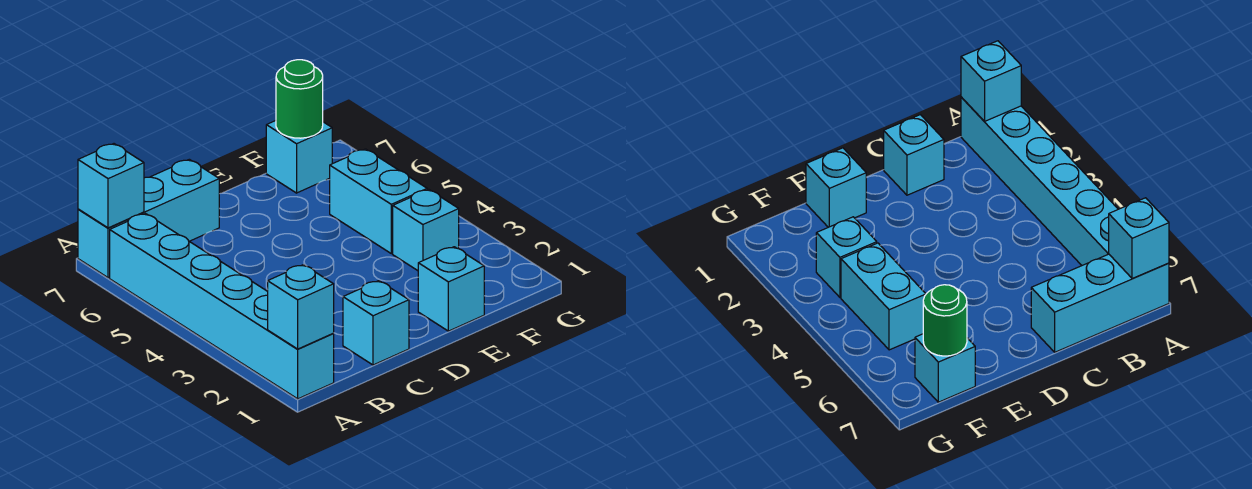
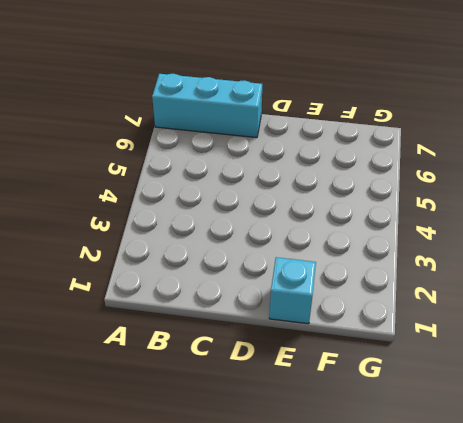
none -> cyan brick A1:A6 level 1
none -> cyan brick C1 level 1

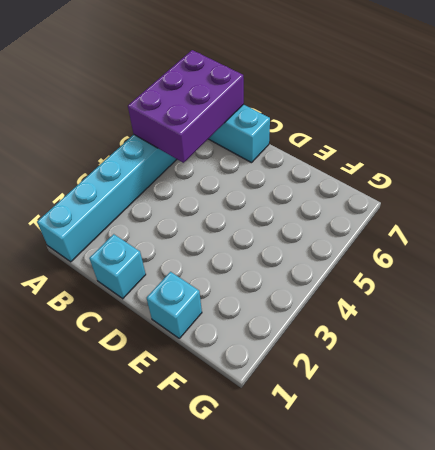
purple brick A5:B7 level 2 -> cyan brick A7 level 2
none -> cyan brick F3 level 1
none -> cyan brick F4:F5 level 1

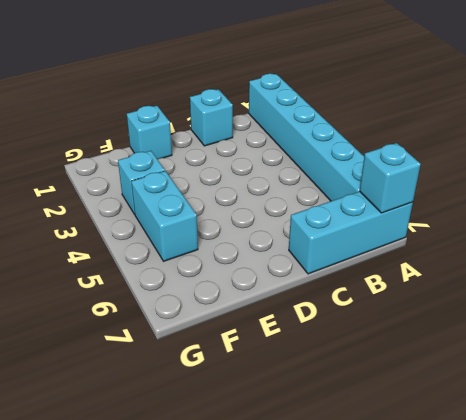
none -> cyan brick F7 level 1
none -> cyan brick A1 level 2

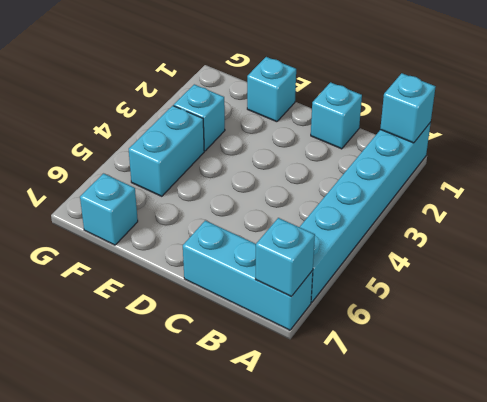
none -> green round brick F7 level 2

